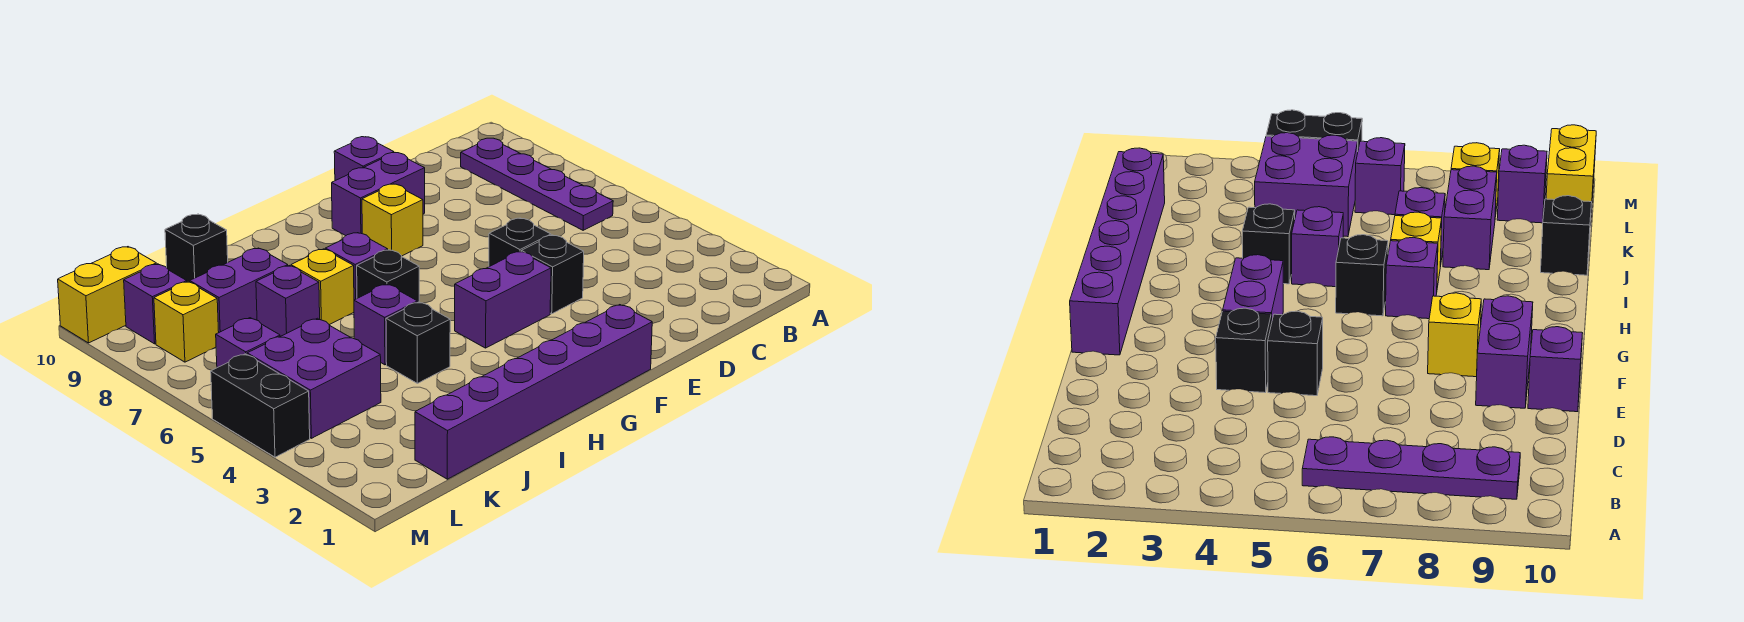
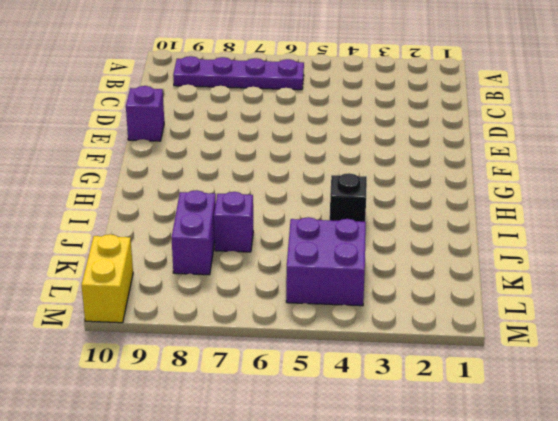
none -> black brick E4 level 1
none -> black brick E5 level 1
none -> purple brick E9:F9 level 1

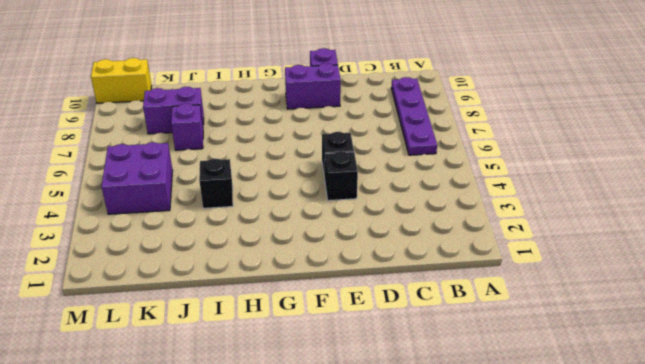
none -> purple brick F1:K1 level 1
none -> purple brick F4:G4 level 1
none -> yellow brick F8 level 1

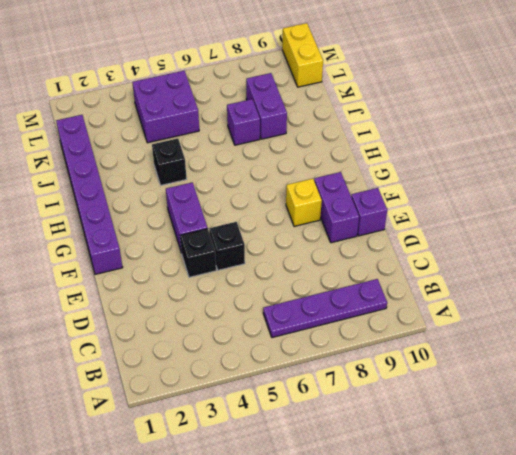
none -> black brick H6 level 1
none -> purple brick H7 level 1
none -> purple brick I5 level 1

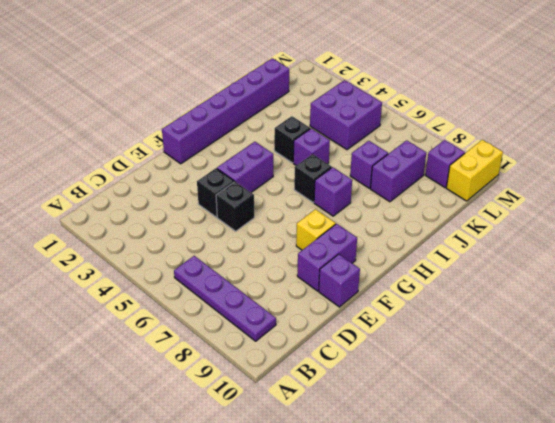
none -> yellow brick I7 level 1
none -> black brick J10 level 1
none -> purple brick L6 level 1

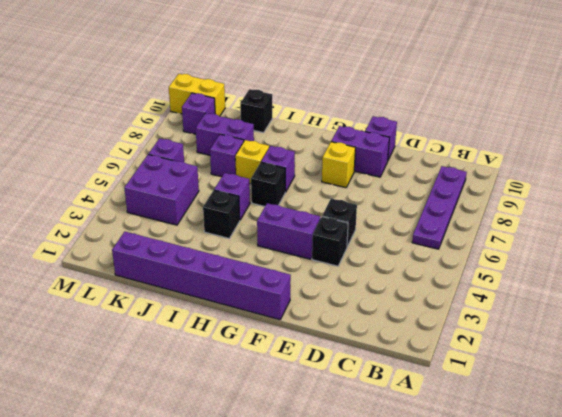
none -> yellow brick L8 level 1
none -> black brick M4:M5 level 1

